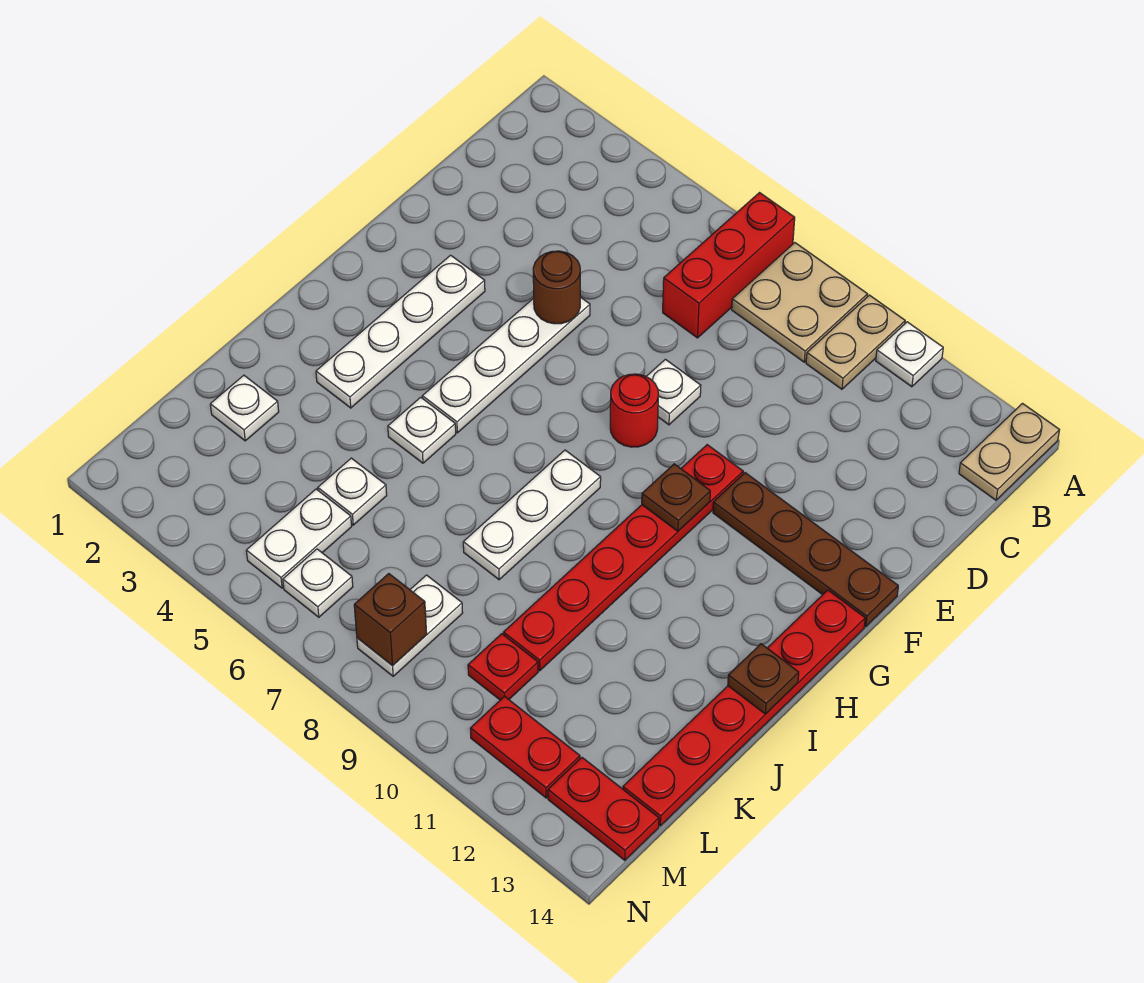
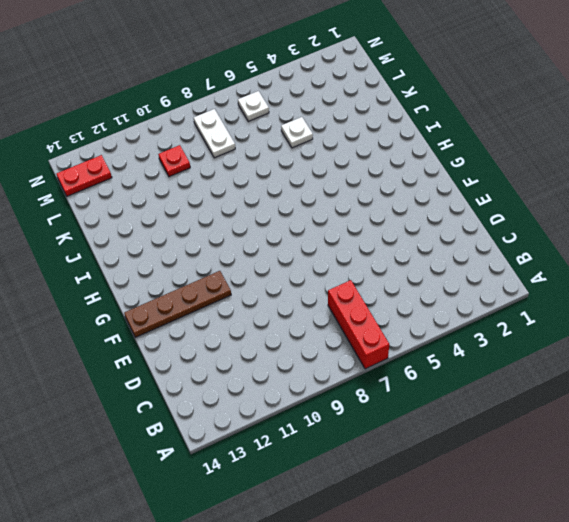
none -> tan plate A8:B9 level 1
none -> tan plate A10:B10 level 1
none -> white plate A11 level 1

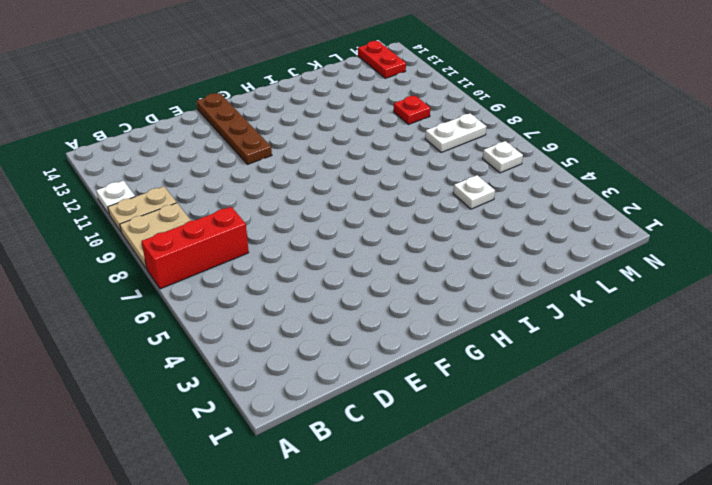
none -> tan plate A14:B14 level 1
none -> white plate E5:H5 level 1
none -> white plate E8 level 1

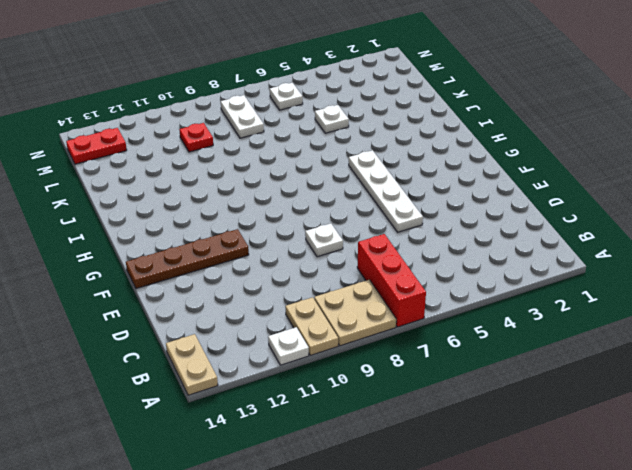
none -> white plate F3:I3 level 1
none -> red round brick F8 level 1
none -> red plate F10:K10 level 1

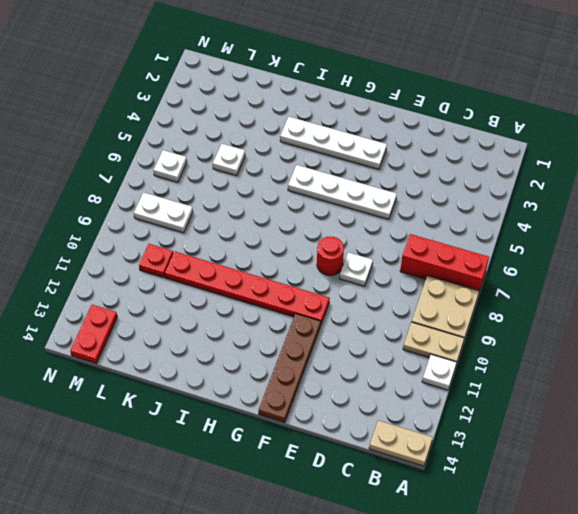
none -> red plate G14:L14 level 1
none -> white plate H8:J8 level 1
none -> white plate I5 level 1

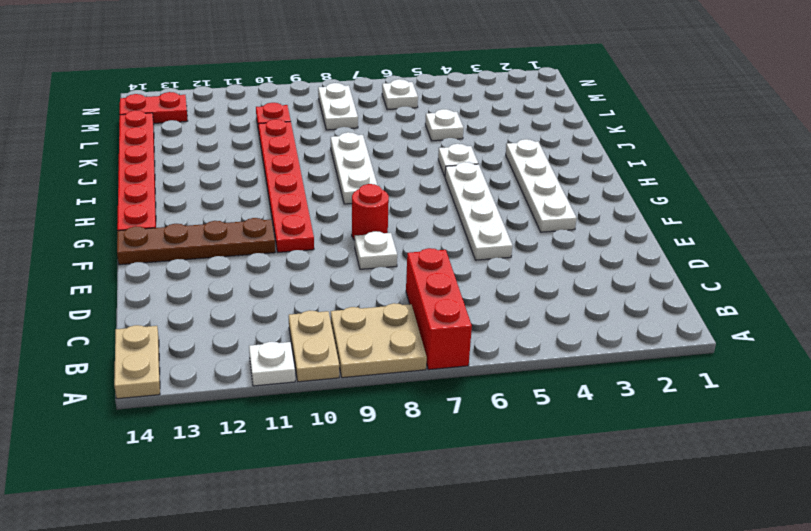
none -> white plate K2 level 1
none -> white plate L5:M5 level 1
none -> red plate M11:M12 level 1

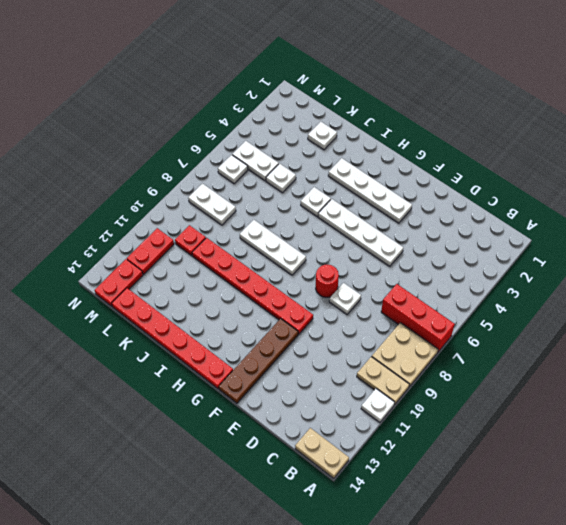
none -> brown round brick E5 level 2
none -> brown plate G10 level 2
none -> brown plate I14 level 2

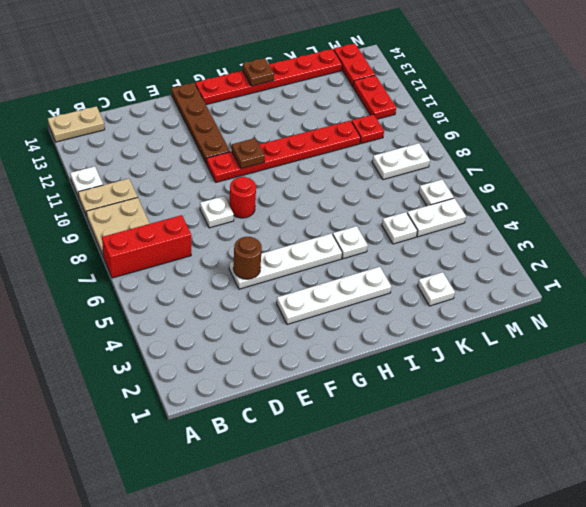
none -> white plate H8:J8 level 1
none -> brown brick M8 level 2

